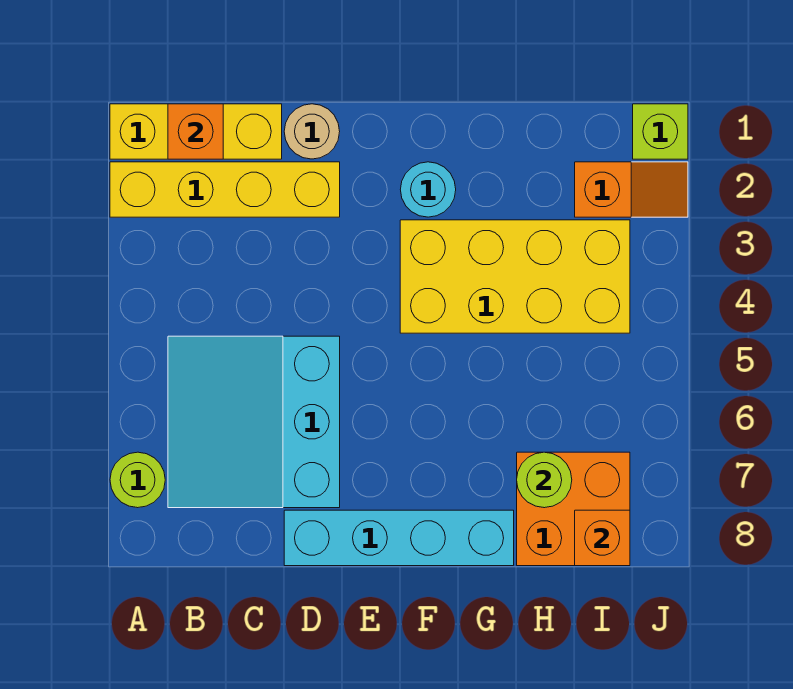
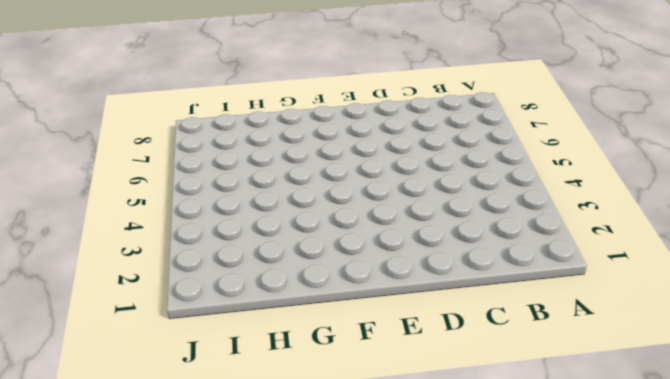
none -> yellow brick A1:C1 level 1
none -> yellow brick A2:D2 level 1
none -> lime round brick A7 level 1

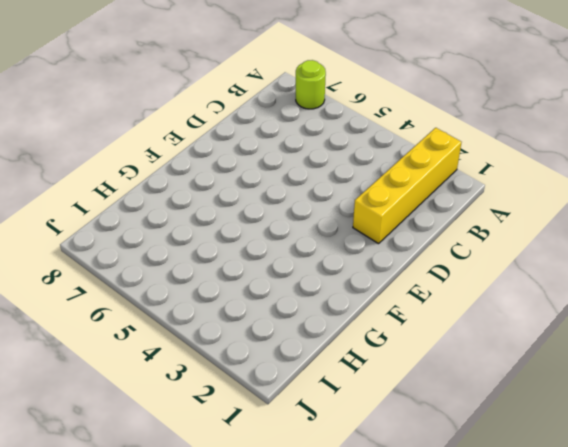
none -> yellow brick A1:C1 level 1
none -> cyan slope B5:D7 level 1 top D
none -> tan round brick D1 level 1

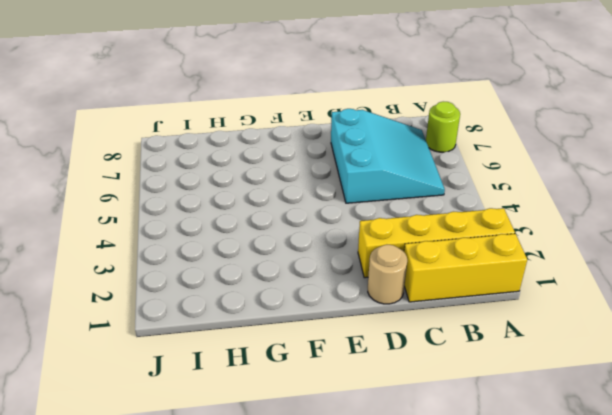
none -> cyan brick D8:G8 level 1
none -> cyan round brick F2 level 1
none -> yellow brick F3:I4 level 1

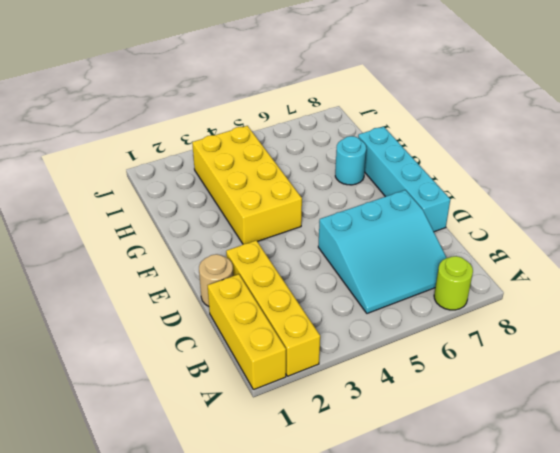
cyan round brick G7 level 1 -> cyan round brick F2 level 1
none -> orange brick H7:I8 level 1
none -> orange slope I2:J2 level 1 top I
none -> lime brick J1 level 1

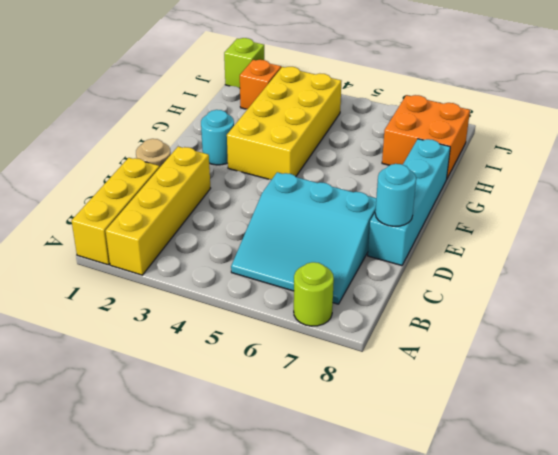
cyan round brick D8 level 2 -> none
none -> orange brick B1 level 2
none -> lime round brick H7 level 2
none -> orange brick I8 level 2

